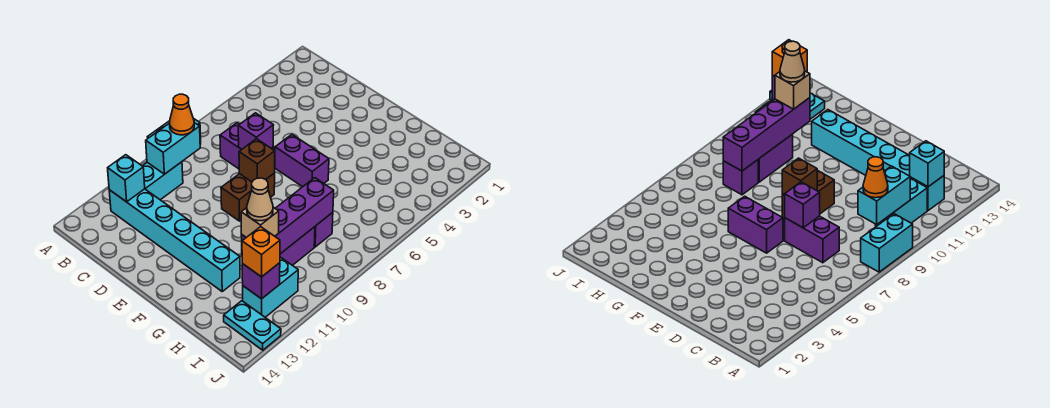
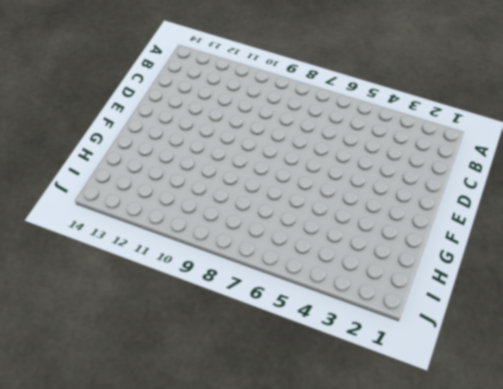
none -> cyan brick A8:A9 level 1
none -> cyan brick B10:B11 level 1
none -> cyan brick B12:G12 level 1

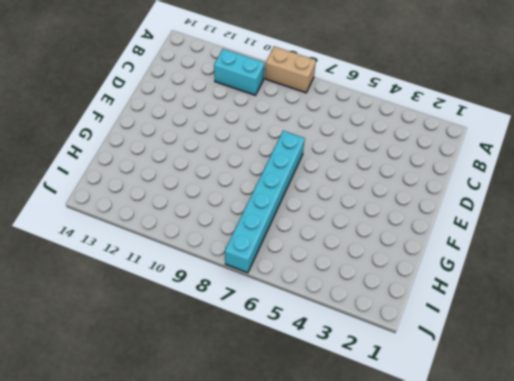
tan brick A8:A9 level 1 -> cyan brick A8:A9 level 1
cyan brick E7:J7 level 1 -> cyan brick B12:G12 level 1
none -> purple brick C7:D7 level 1
none -> purple brick E6:F6 level 1
none -> brown brick E8:E9 level 1

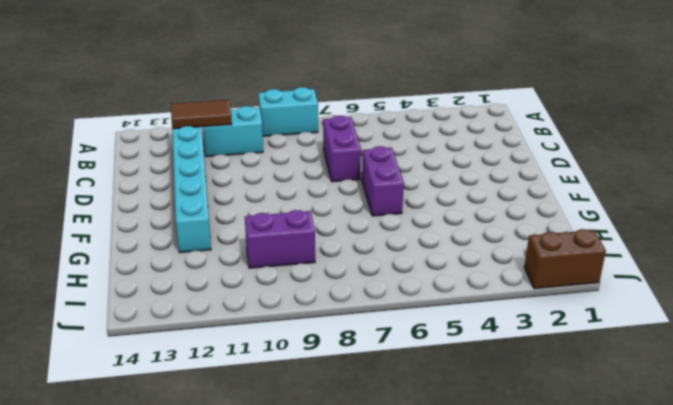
brown tile B11:B12 level 2 -> cyan brick B12 level 2
brown brick J1:J2 level 1 -> brown brick E8:E9 level 1
none -> purple brick H8 level 1
none -> cyan brick I11:I12 level 1
none -> cyan plate I13:J13 level 1

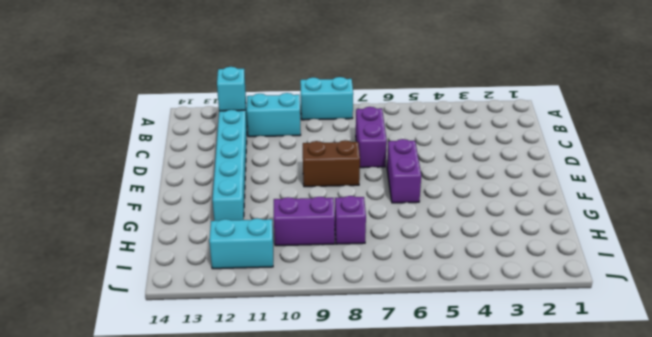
none -> cyan plate I13:J13 level 1
none -> cyan brick B9:B10 level 2
none -> purple brick D7 level 2

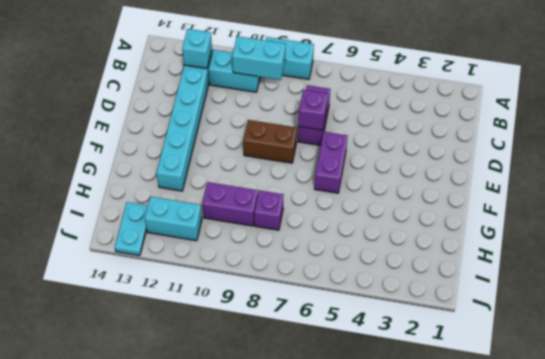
none -> brown brick E8 level 2
none -> purple brick H8:H11 level 2
none -> purple brick I12 level 2

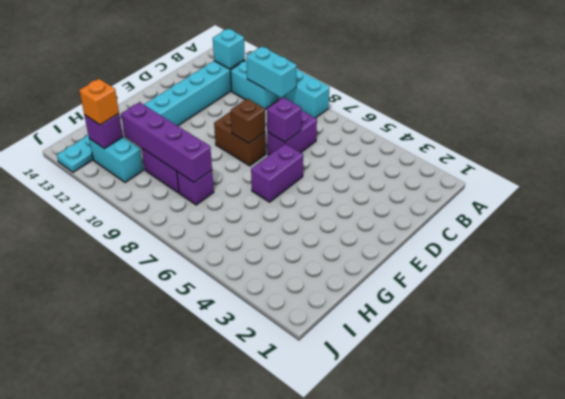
none -> orange cone B9 level 3
none -> tan brick H11 level 3
none -> tan cone H11 level 4

